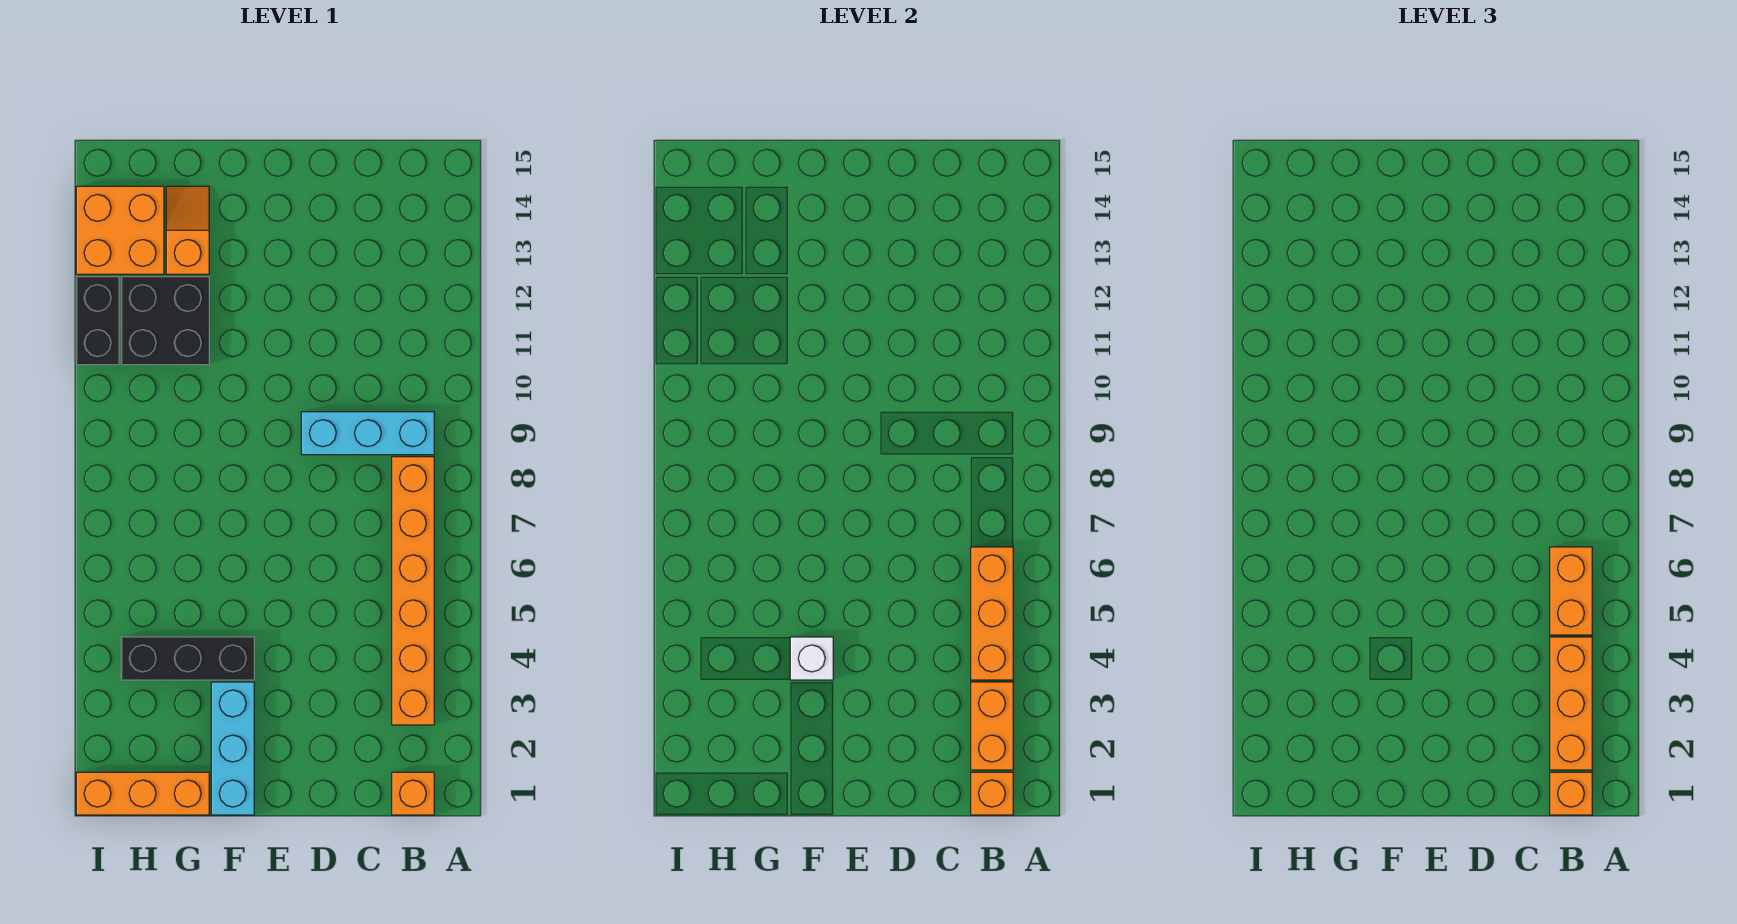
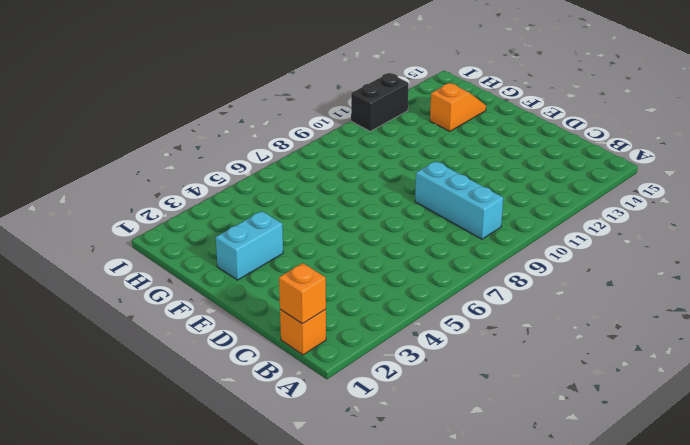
cyan brick F2:F3 level 1 -> cyan brick F1:F3 level 1
none -> orange brick B3:B8 level 1
none -> black brick F4:H4 level 1
none -> orange brick G1:I1 level 1

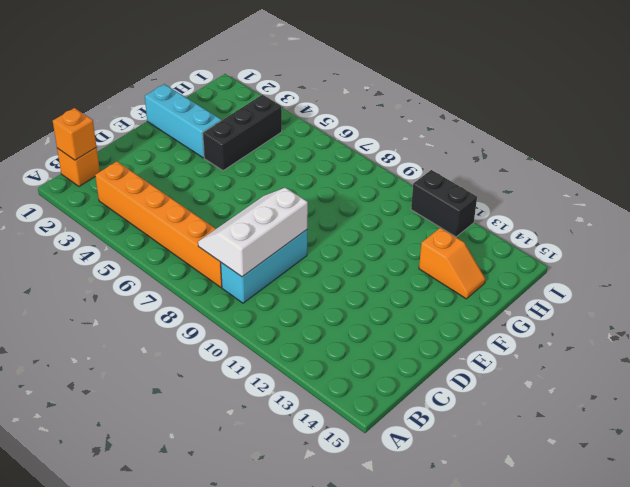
white slope B8:D9 level 2 top 9 -> none
none -> orange brick G1:I1 level 1
none -> black brick G11:H12 level 1
none -> orange brick H13:I14 level 1

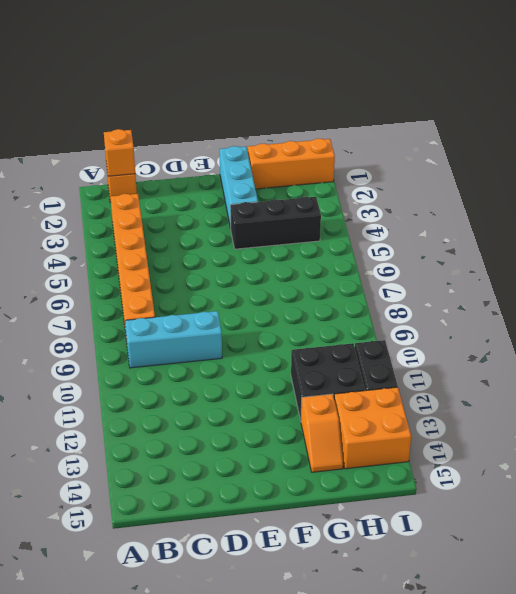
none -> orange brick B2:B3 level 2
none -> orange brick B4:B6 level 2
none -> white brick F4 level 2

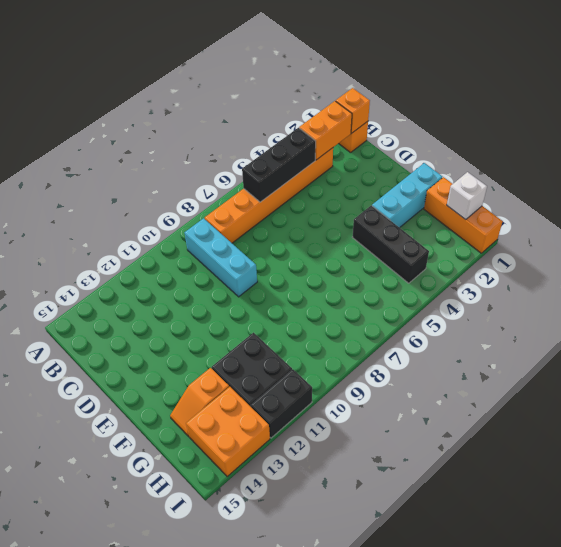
black brick B4:B6 level 2 -> orange brick B4:B6 level 2
white brick H1 level 2 -> white brick F4 level 2
none -> orange brick B1 level 3
none -> orange brick B2:B4 level 3
none -> orange brick B5:B6 level 3

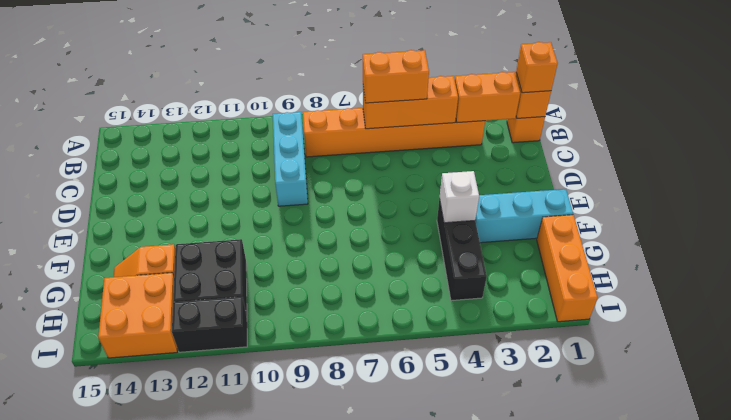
none -> orange brick B2:B4 level 3

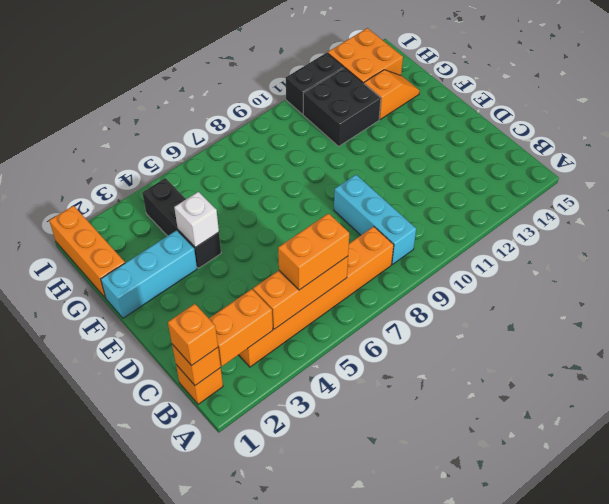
none -> orange brick B2:B4 level 3

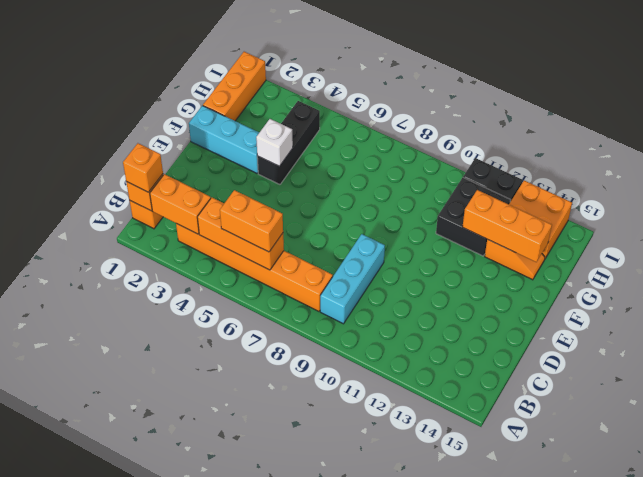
orange brick G12:G14 level 2 -> orange brick B2:B4 level 3

